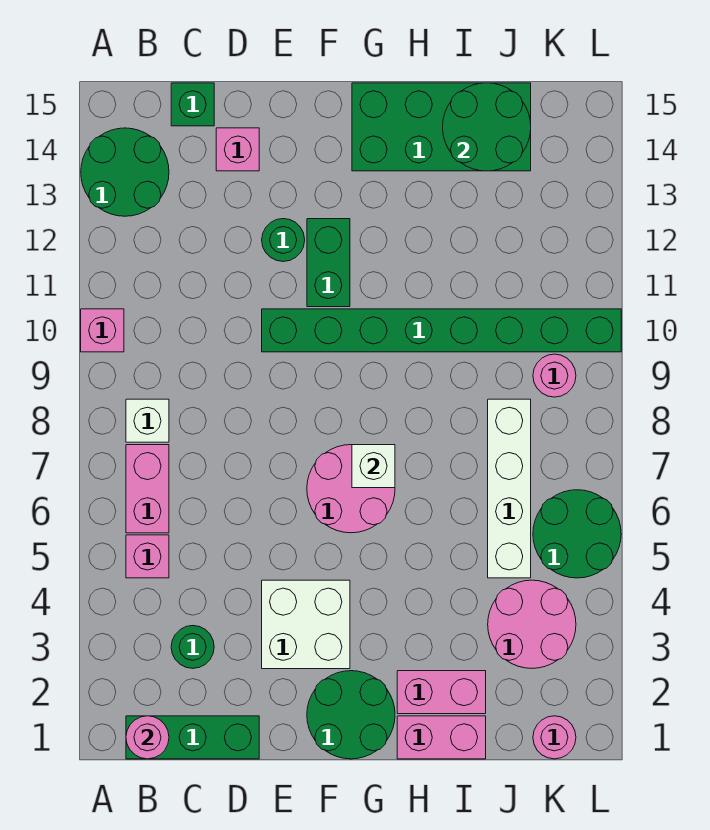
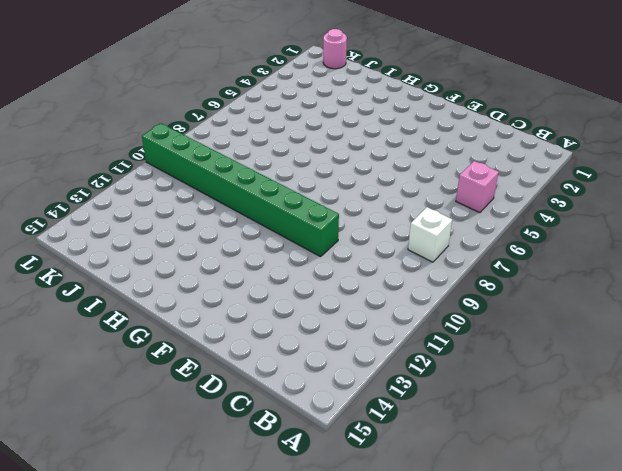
none -> pink brick A10 level 1
none -> green round brick A13:B14 level 1
none -> green brick B1:D1 level 1

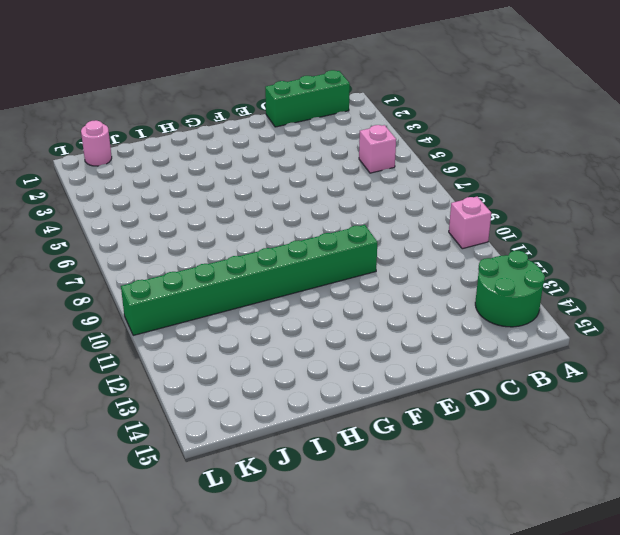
none -> pink brick B6:B7 level 1
none -> white brick B8 level 1
none -> green round brick C3 level 1

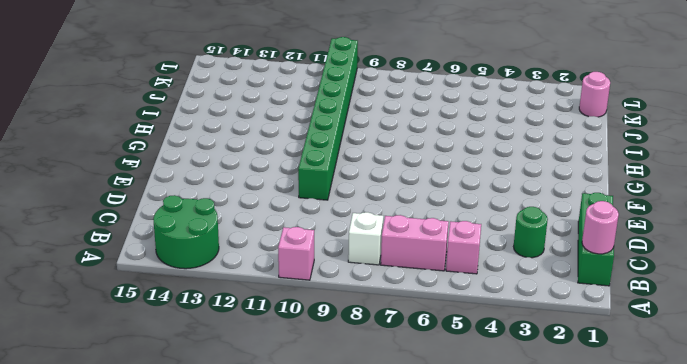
none -> green brick C15 level 1
none -> pink brick D14 level 1
none -> white brick E3:F4 level 1

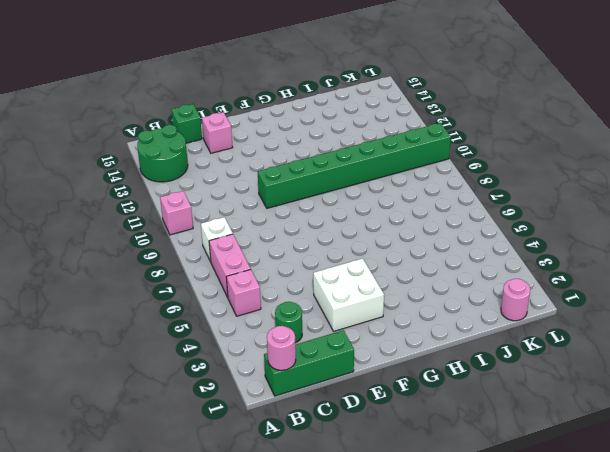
none -> green round brick E12 level 1
none -> green round brick F1:G2 level 1
none -> pink round brick F6:G7 level 1

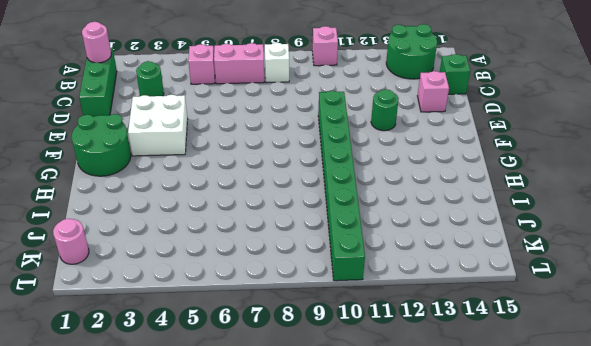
none -> pink round brick F6:G7 level 1
none -> green brick F11:F12 level 1
none -> green brick G14:J15 level 1

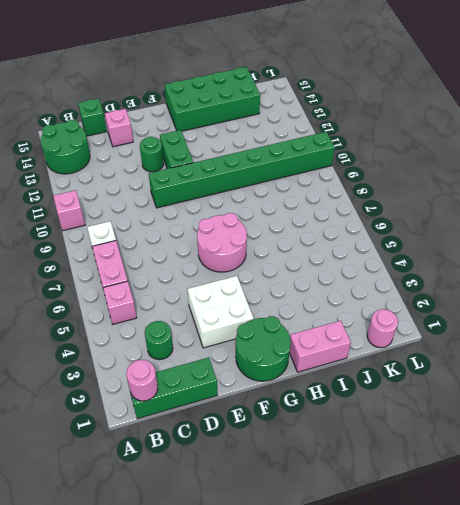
none -> pink brick H2:I2 level 1
none -> pink round brick J3:K4 level 1
none -> white brick J5:J8 level 1

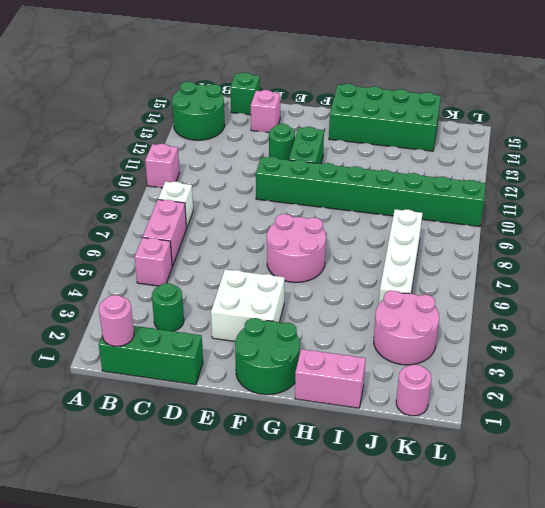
none -> pink brick H2:I2 level 1
none -> green round brick K5:L6 level 1
none -> pink round brick K9 level 1

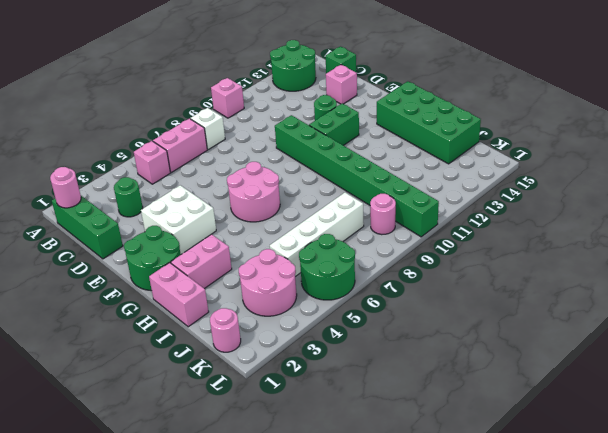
pink brick H2:H3 level 1 -> pink brick H2:I2 level 1
none -> white brick G7 level 2
none -> green round brick I14:J15 level 2

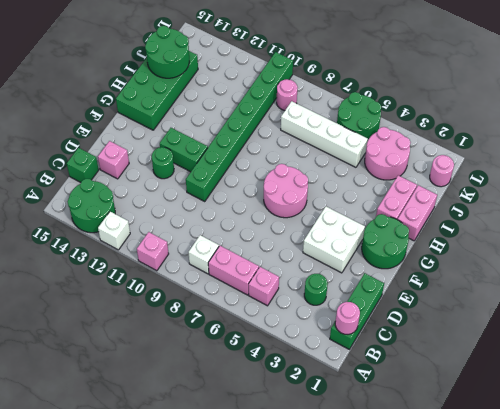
white brick A12 level 1 -> white brick G7 level 2

